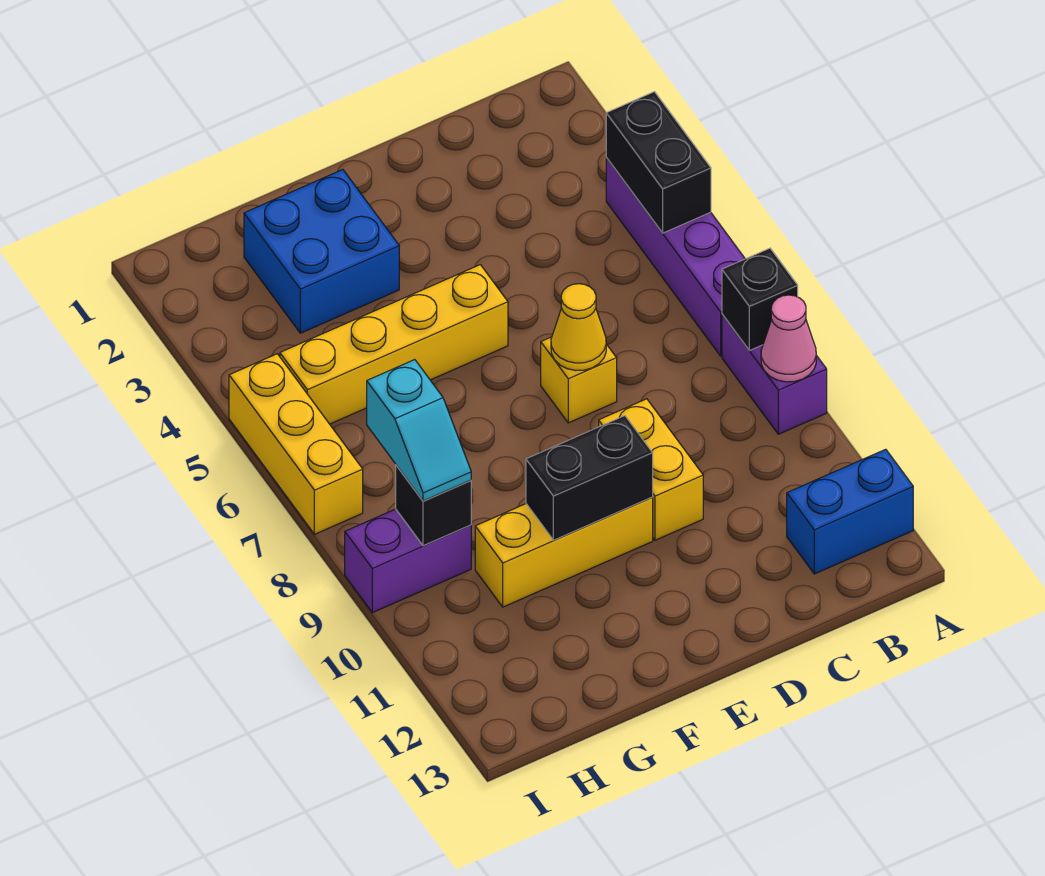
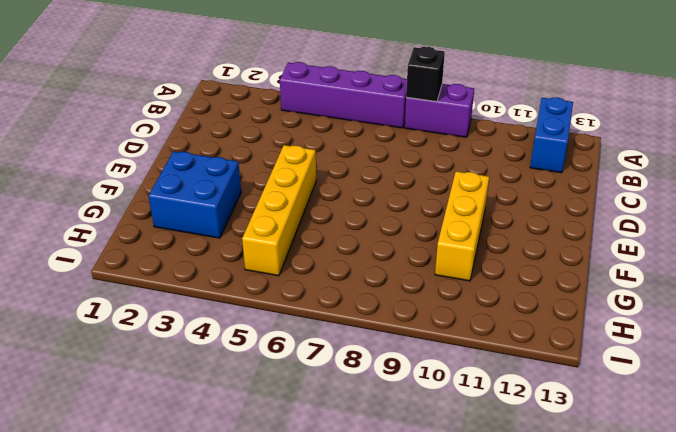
none -> yellow brick D7 level 1
none -> yellow brick D9:D10 level 1
none -> purple brick H9:I9 level 1

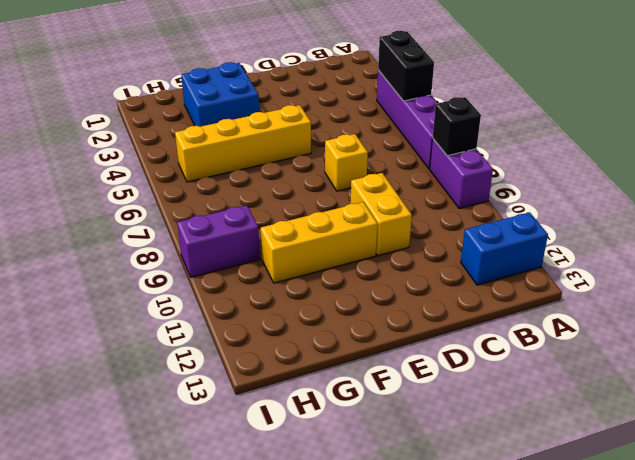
none -> yellow brick I5:I7 level 1
none -> pink cone A9 level 2
none -> yellow cone D7 level 2

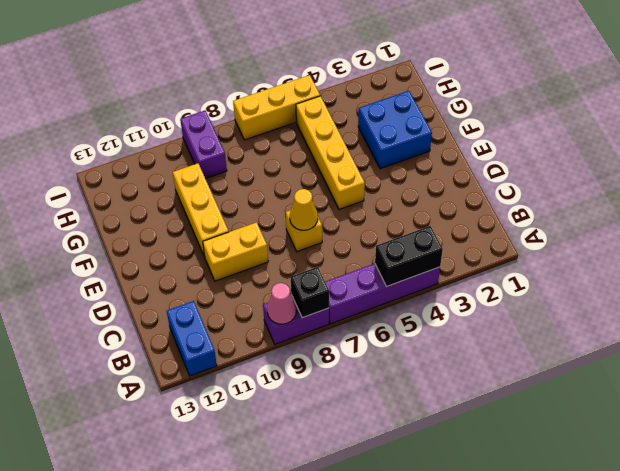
none -> black brick E10:F10 level 2
none -> black brick H9 level 2
none -> cyan slope H8:H9 level 3 top 8

